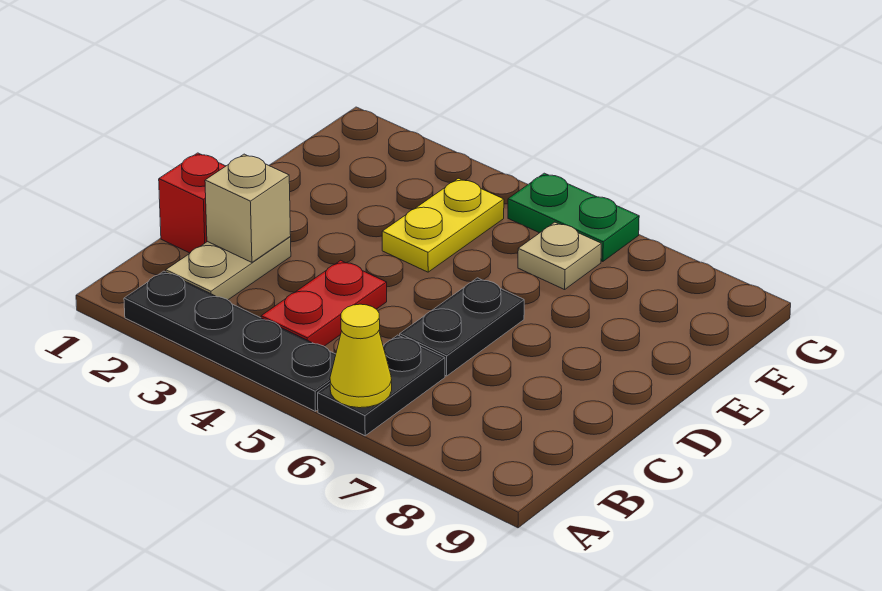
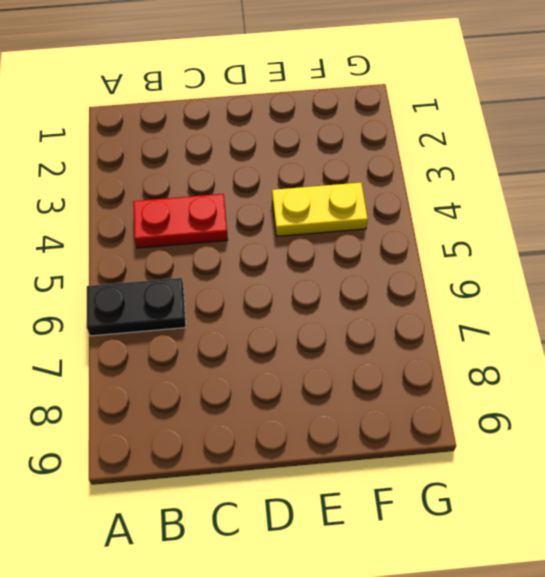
none -> black plate A2:A5 level 1
none -> tan plate B2:C2 level 1

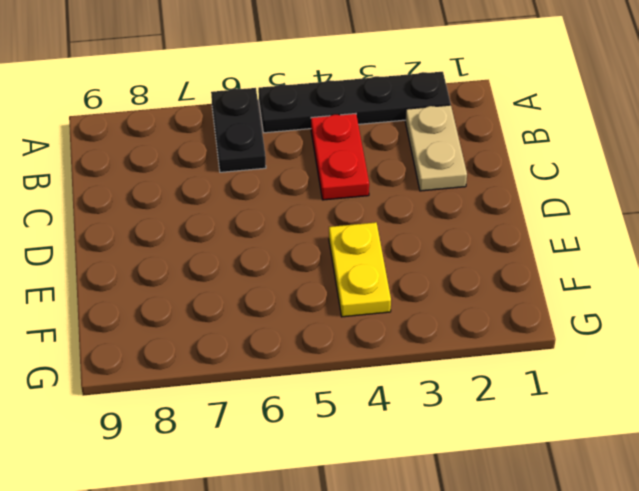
none -> red brick C1 level 1
none -> black plate C6:D6 level 1

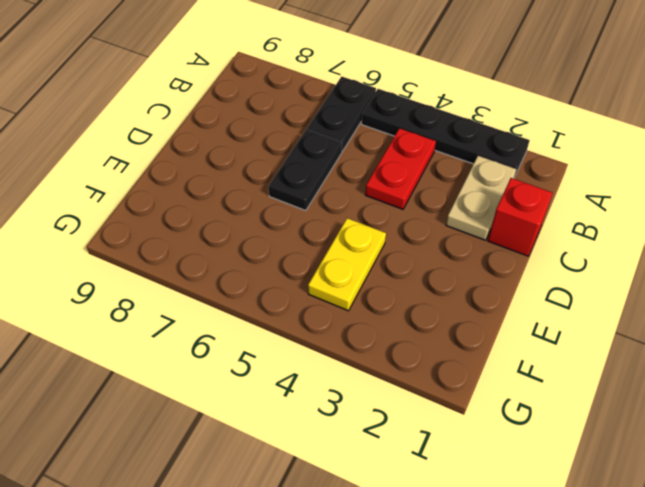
none -> tan plate F6 level 1
none -> green plate G5:G6 level 1

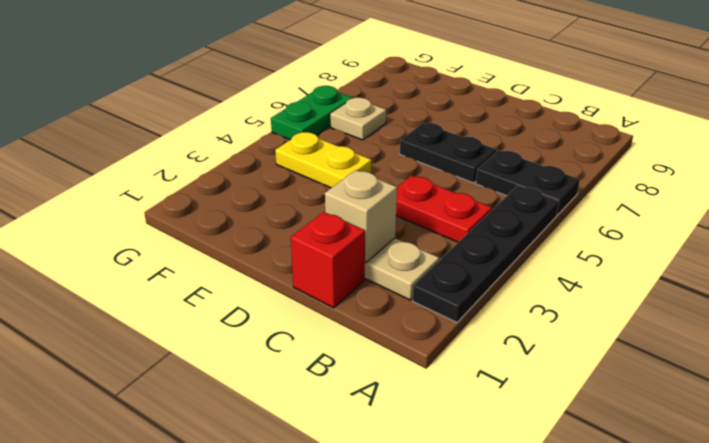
none -> yellow cone A6 level 2

